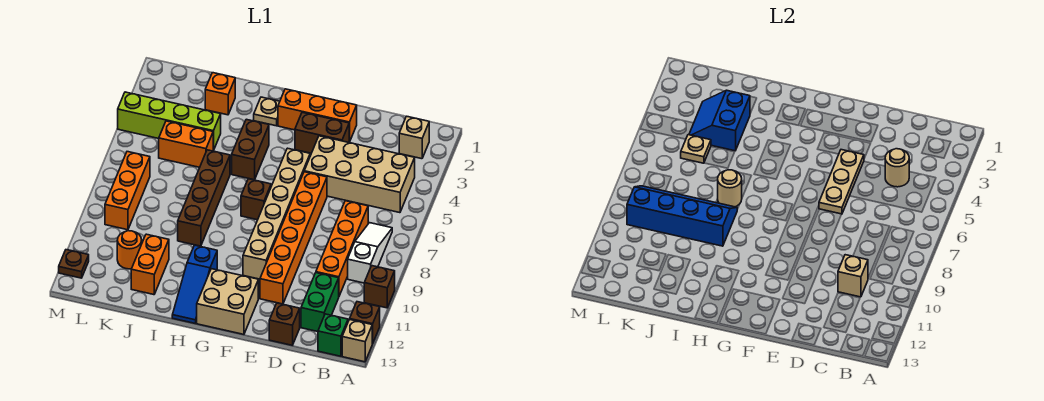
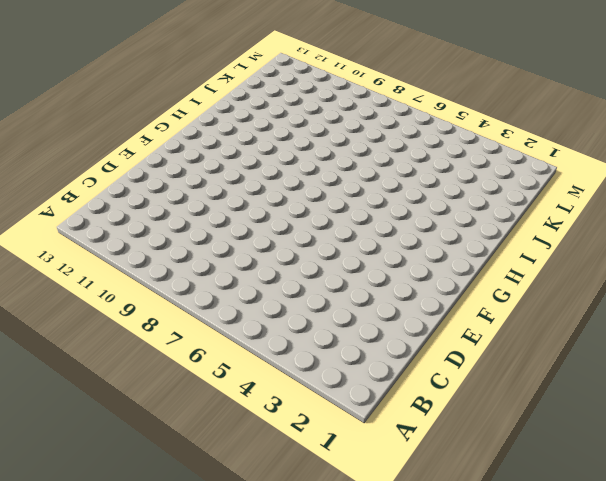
none -> brown brick A10 level 1
none -> brown brick A12 level 1
none -> tan brick A13 level 1
none -> tan brick B2 level 1

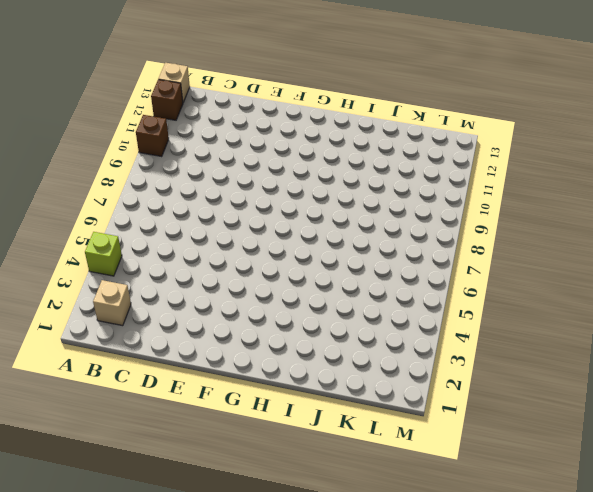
lime brick A4 level 1 -> none
none -> tan brick B4:E5 level 1
none -> white slope B7:B9 level 1 top 9
none -> green brick B13 level 1
none -> orange brick C7:C10 level 1

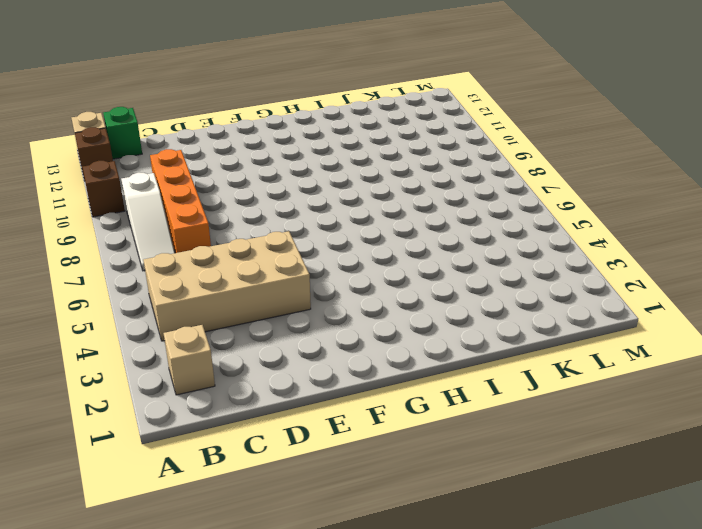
none -> green brick C11:C12 level 1
none -> brown brick D13 level 1
none -> orange brick E2:G2 level 1
none -> brown brick E3:F3 level 1

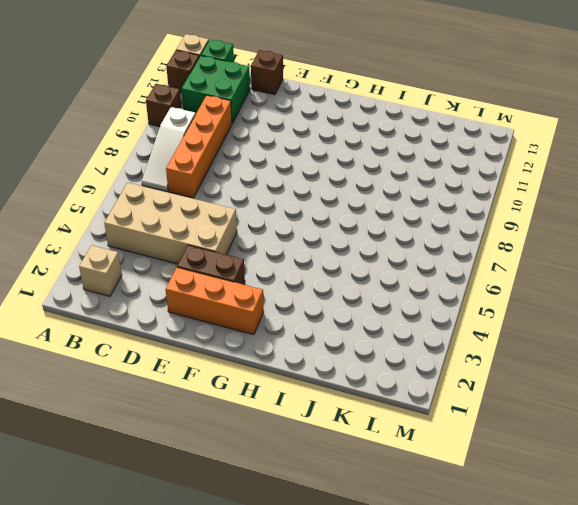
green brick B11:C12 level 1 -> green brick C11:C12 level 1
none -> orange brick E6:E11 level 1
none -> tan brick F5:F10 level 1
none -> tan brick F12:G13 level 1
none -> brown brick G7 level 1

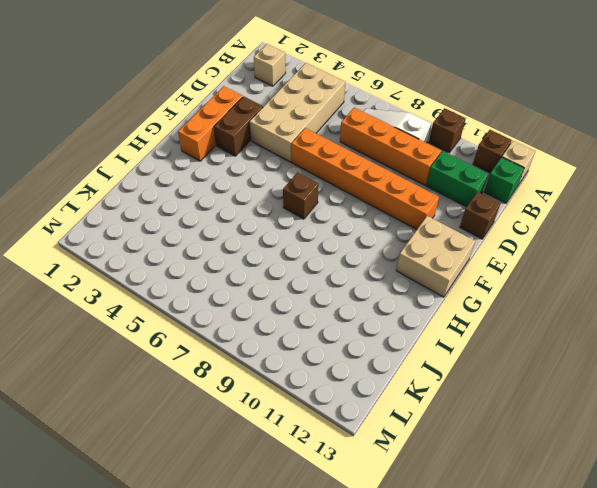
none -> tan brick F5:F10 level 1
none -> tan plate H2 level 1
none -> brown brick H4:H5 level 1
none -> blue slope H11:H13 level 1 top 11

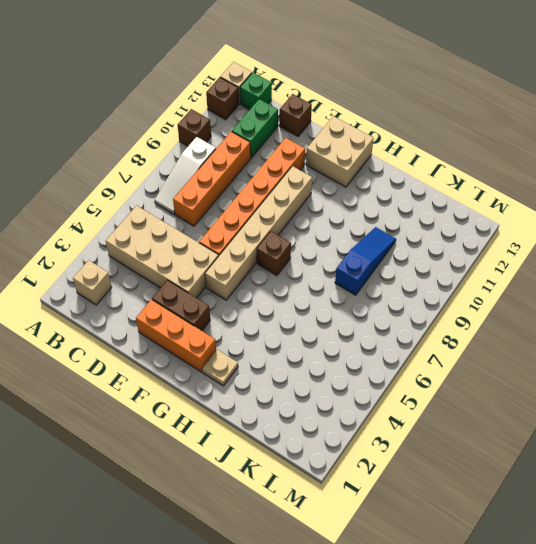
blue slope J8:J10 level 1 top 8 -> blue slope H11:H13 level 1 top 11
none -> brown brick H4:H5 level 1
none -> brown brick I6:I9 level 1
none -> orange brick J2 level 1
none -> lime brick J4:M4 level 1

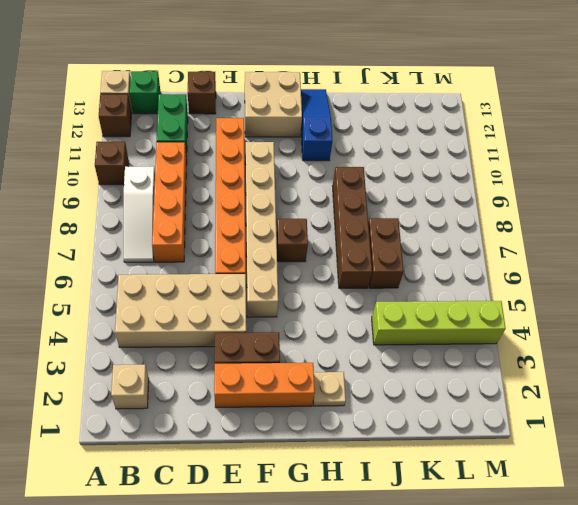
brown brick J6:J7 level 1 -> brown brick H4:H5 level 1
none -> orange brick J2 level 1
none -> orange brick J5:K5 level 1
none -> orange brick J11:J12 level 1
none -> orange round brick K11 level 1

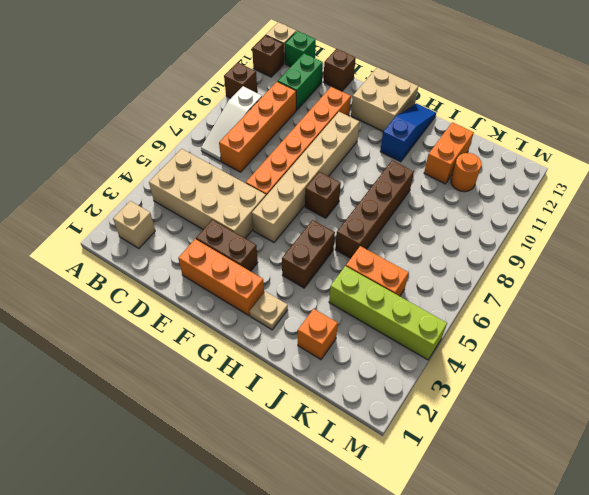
none -> orange brick L7:L9 level 1
none -> brown plate M12 level 1
none -> tan round brick C4 level 2
none -> tan brick C10 level 2

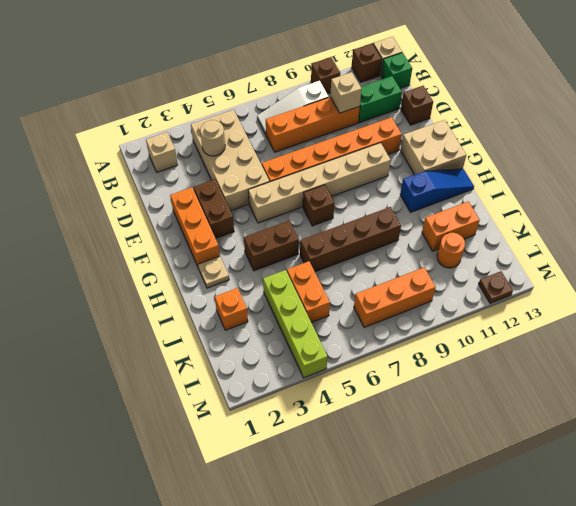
none -> tan plate E4:E6 level 2
none -> tan round brick I7 level 2
none -> blue slope I8:L9 level 2 top 9
none -> blue slope J3:K4 level 2 top J

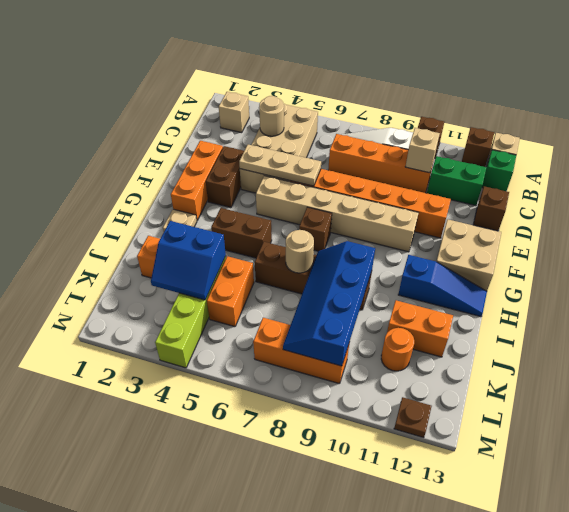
none -> tan plate K5 level 2

